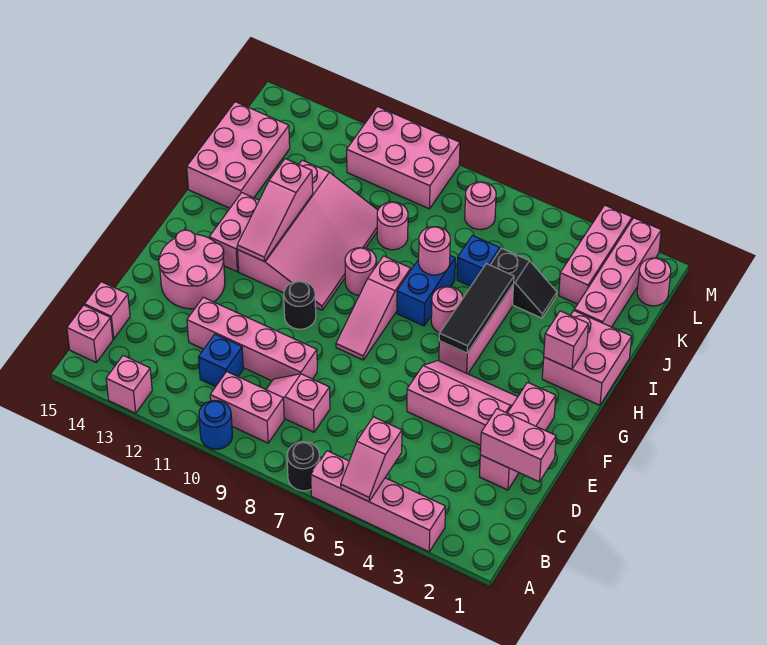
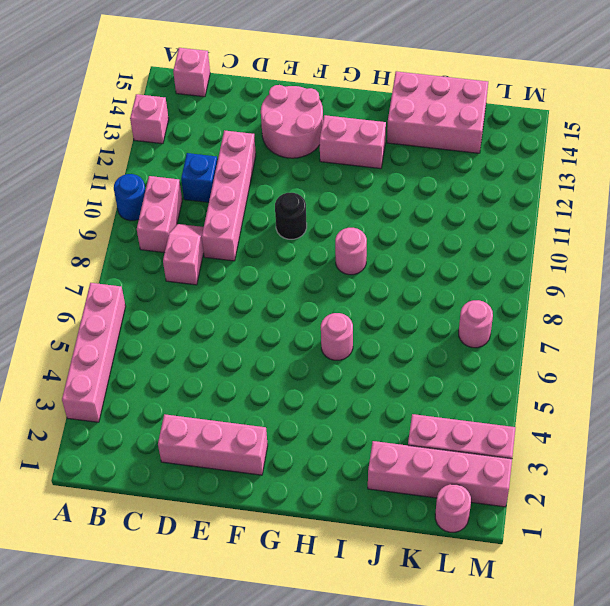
none -> black round brick A7 level 1
none -> pink brick C15 level 1
none -> pink slope E3:F5 level 1 top E
none -> pink slope F8:H8 level 1 top H

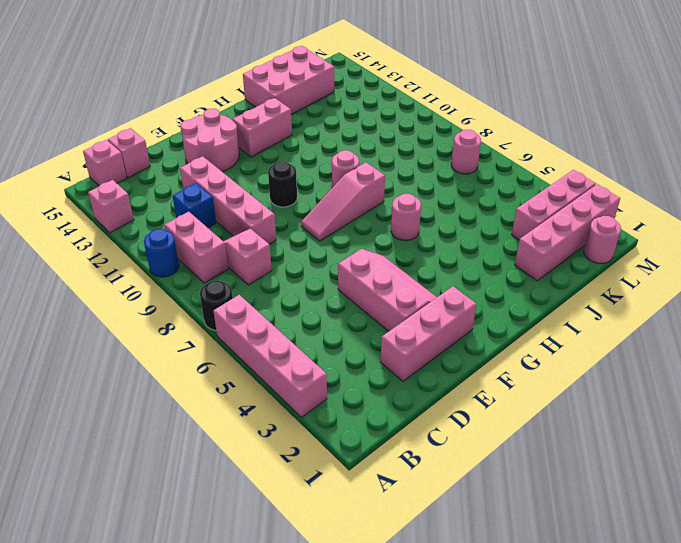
none -> pink brick G5:I5 level 1
none -> pink slope G10:J12 level 1 top 12
none -> pink brick H1:I2 level 1
none -> blue brick H7:I7 level 1

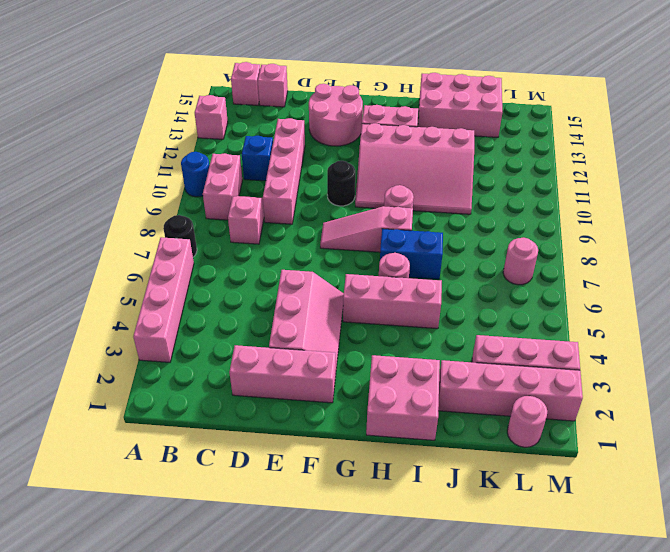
none -> black slope J4:J5 level 1 top 5
none -> blue brick J6 level 1
none -> pink round brick J9 level 1
none -> pink brick L9:M11 level 1

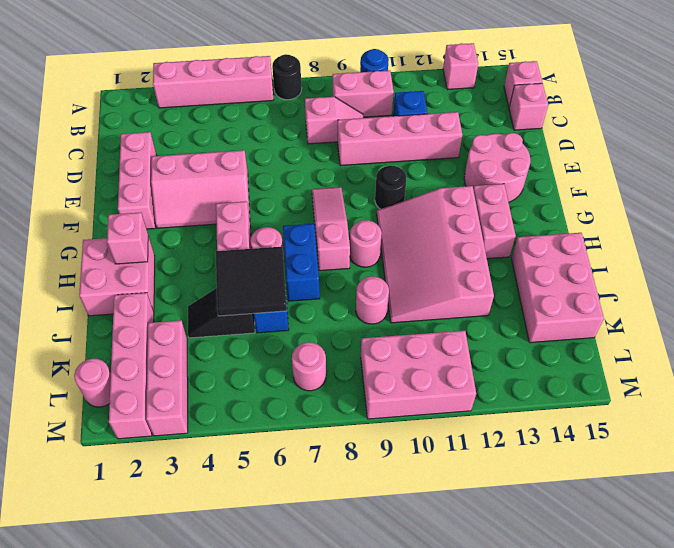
black tile I5:J6 level 2 -> black tile G5:I5 level 2
none -> pink slope A5:B5 level 2 top B
none -> pink brick D1:D2 level 2
none -> pink slope G12:I12 level 2 top I
none -> pink round brick I7 level 2

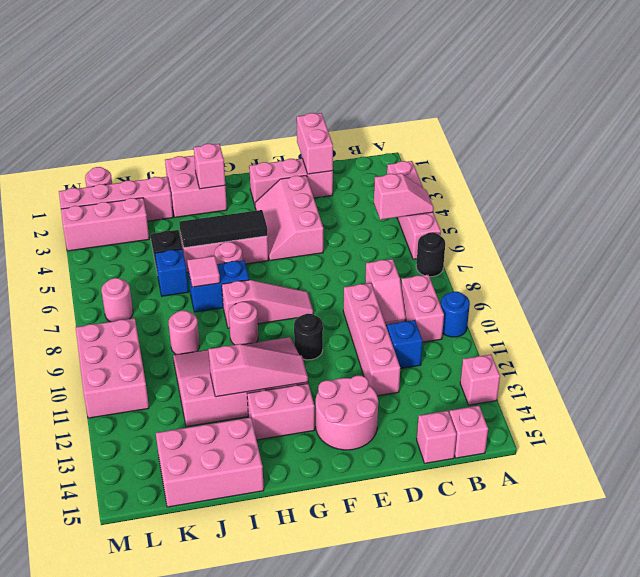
pink tile I7 level 2 -> pink round brick I7 level 2

